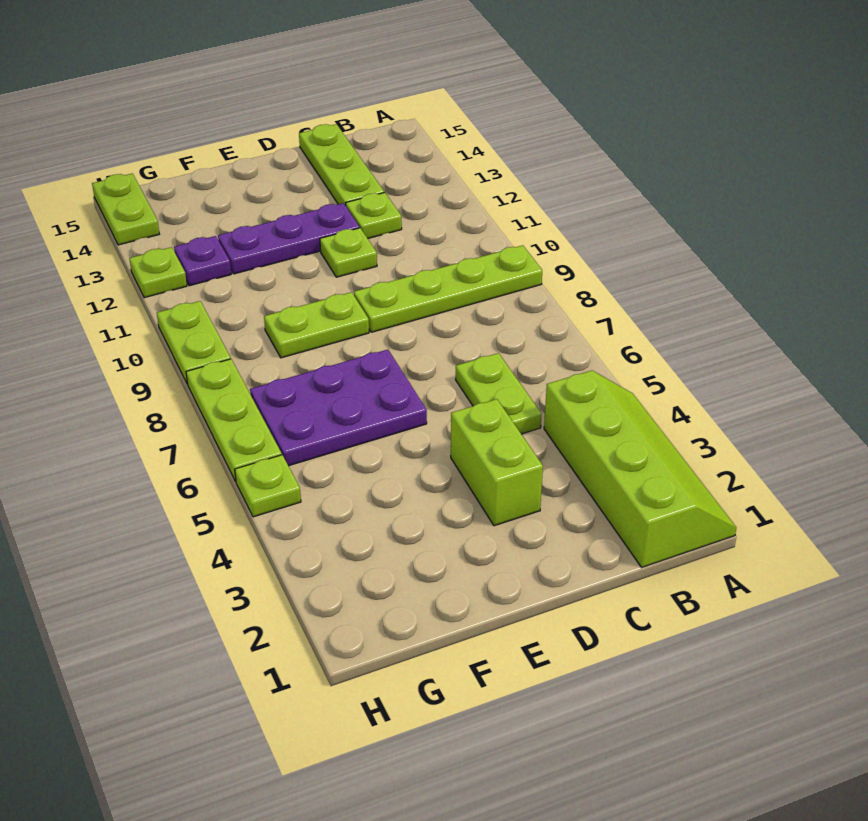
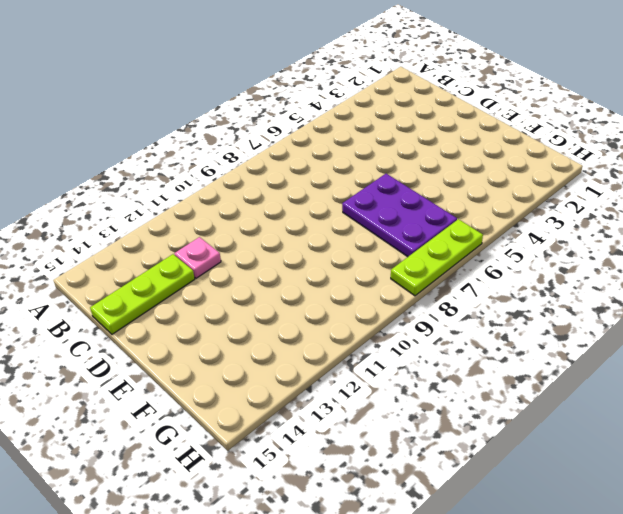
pink plate C12 level 1 -> lime plate C12 level 1
none -> lime slope A1:B4 level 1 top B
none -> lime plate A9:D9 level 1
none -> lime plate C5:C6 level 1

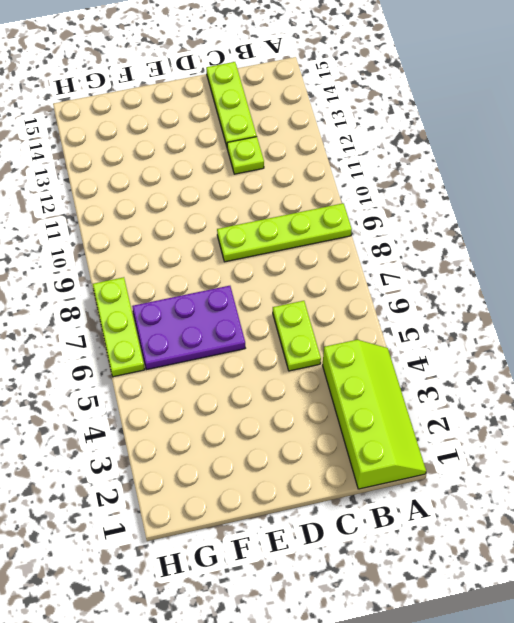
none -> lime brick D3:D4 level 1
none -> lime plate D11 level 1
none -> purple plate D12:F12 level 1

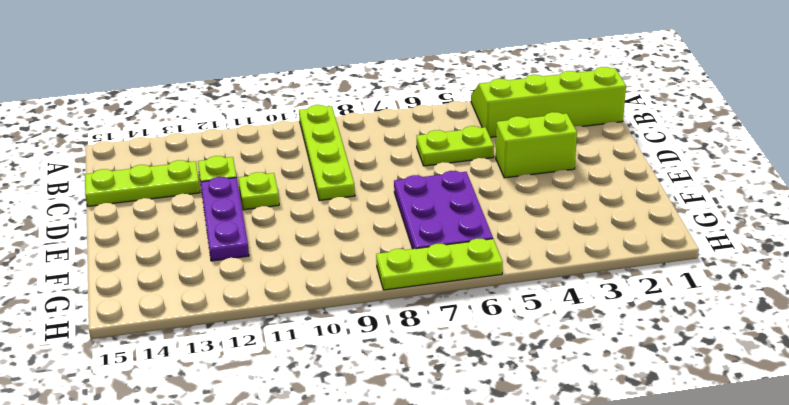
none -> lime plate E9:F9 level 1
none -> purple plate G12 level 1
none -> lime plate H5 level 1

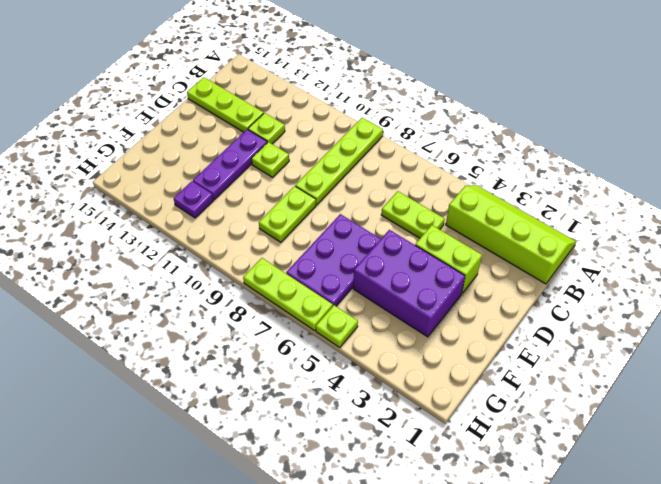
purple brick E3:F5 level 1 -> none
none -> lime plate H9:H10 level 1
none -> lime plate H12 level 1
none -> lime plate H14:H15 level 1

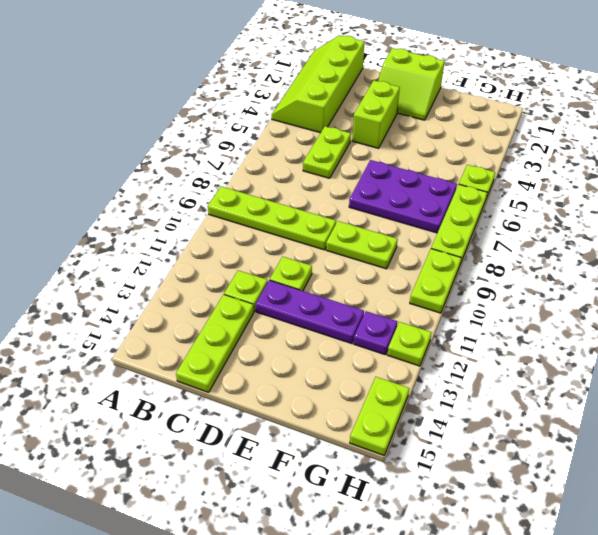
lime slope D1:E2 level 1 top 1 -> none

